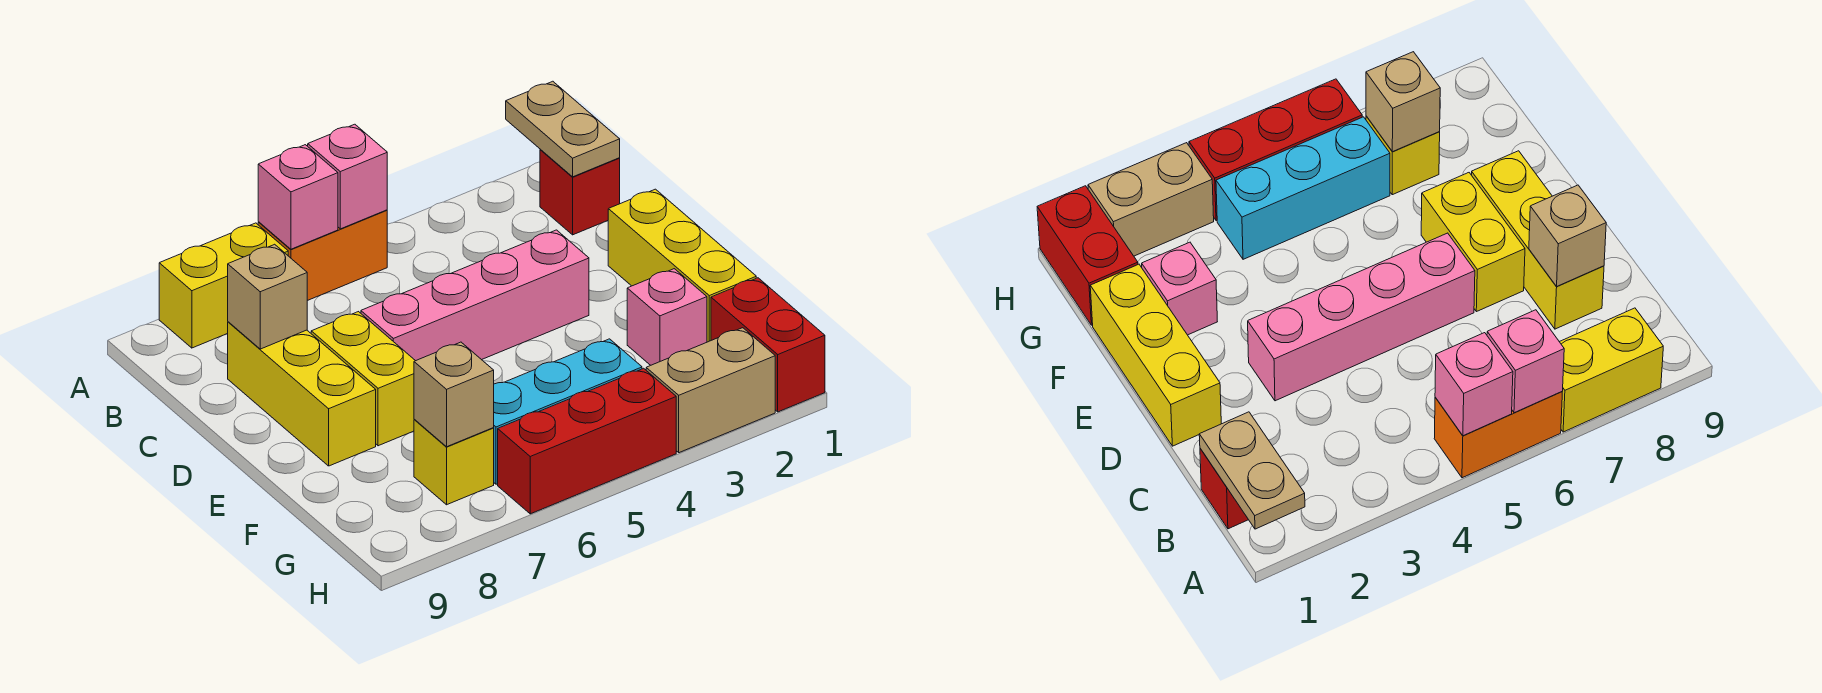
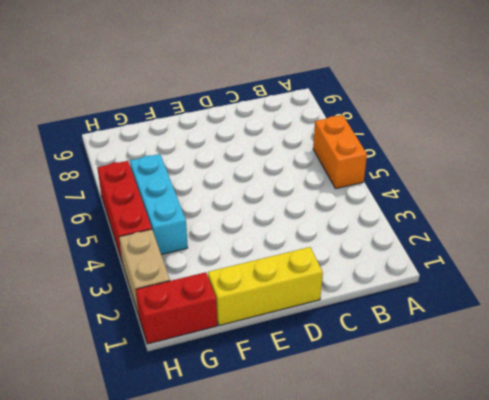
none -> yellow brick A7:A8 level 1
none -> red brick B1 level 1
none -> yellow brick C8:E8 level 1

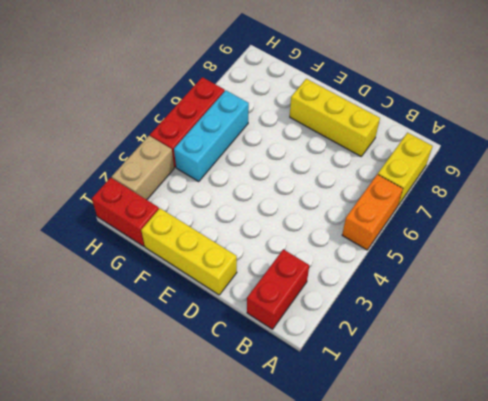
red brick B1:B2 level 1 -> red brick B1 level 1
none -> pink brick D3:D6 level 1
none -> yellow brick D7:E7 level 1
none -> pink brick F2 level 1

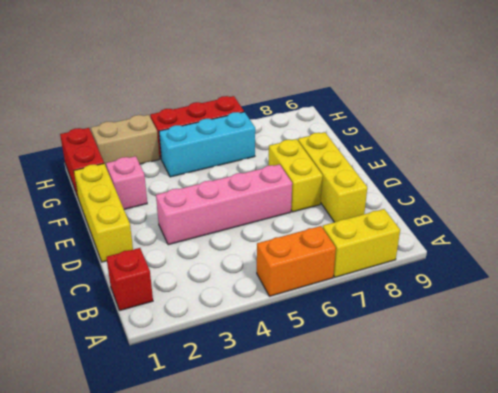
none -> yellow brick G7 level 1
none -> tan plate A1:B1 level 2
none -> pink brick A5 level 2

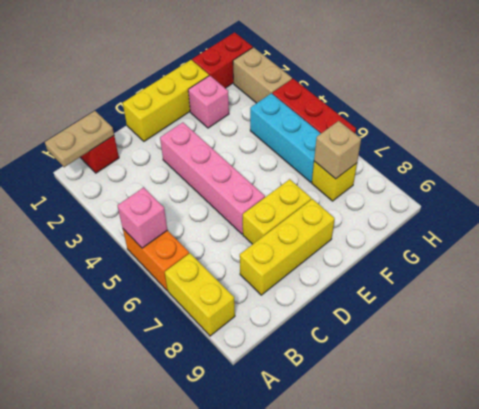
none -> pink brick A6 level 2
none -> tan brick C8 level 2

